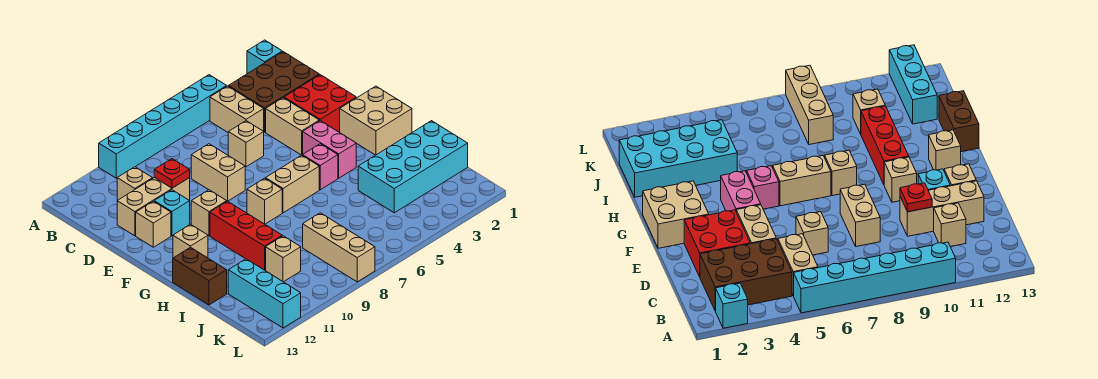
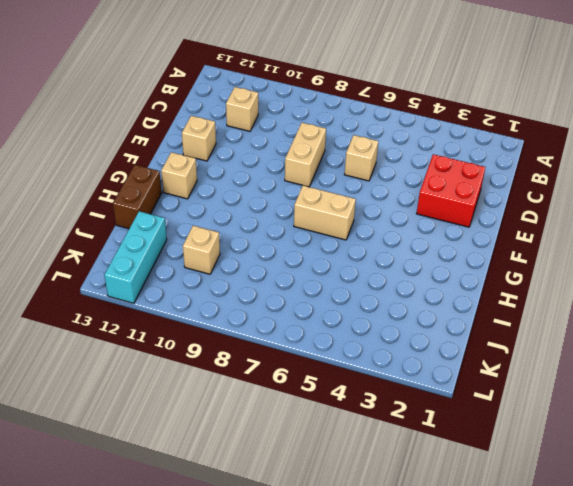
none -> cyan brick A2 level 1
none -> cyan brick A5:A10 level 1
none -> brown brick B2:C4 level 1

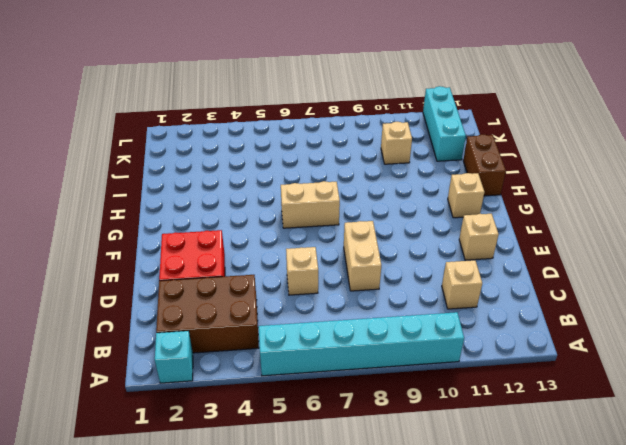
none -> tan brick B5:C5 level 1
none -> tan brick D4:E4 level 1
none -> tan brick D10:D12 level 1

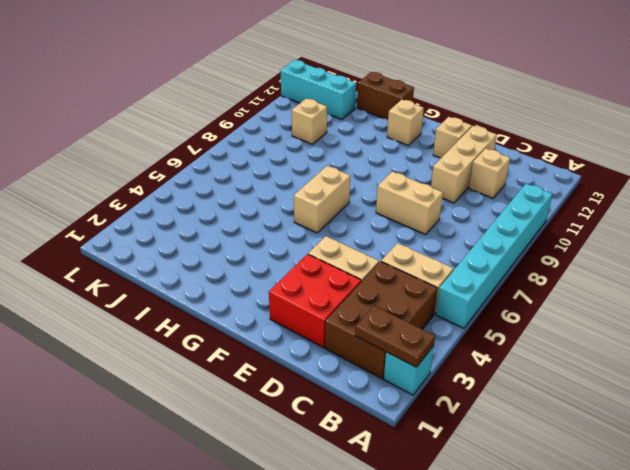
brown plate A2:B2 level 2 -> none
none -> tan brick D6 level 1
none -> cyan brick E11 level 1
none -> tan brick F1:G2 level 1

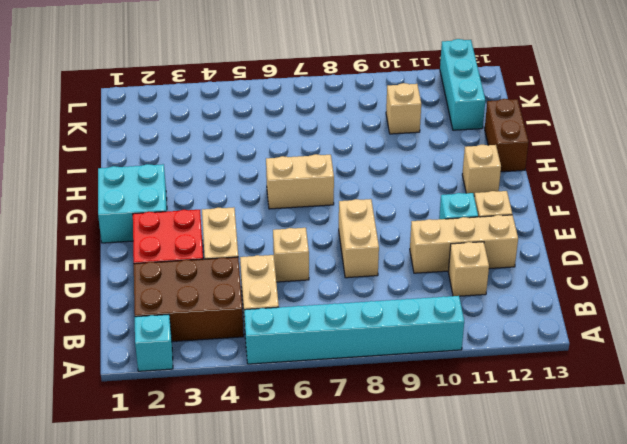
cyan brick F1:G2 level 1 -> tan brick F1:G2 level 1
none -> pink brick F4:G4 level 1
none -> tan brick F10 level 1
none -> pink brick G5 level 1

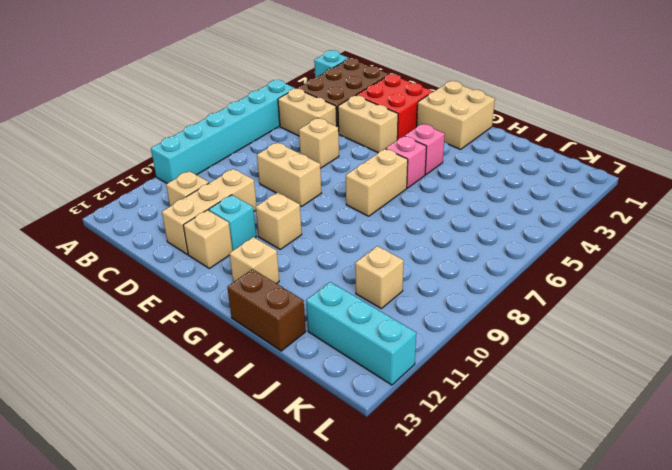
pink brick G4 level 1 -> pink brick F4:G4 level 1
none -> tan brick G8 level 1
none -> red brick G10:I10 level 1
none -> cyan brick I1:J4 level 1

